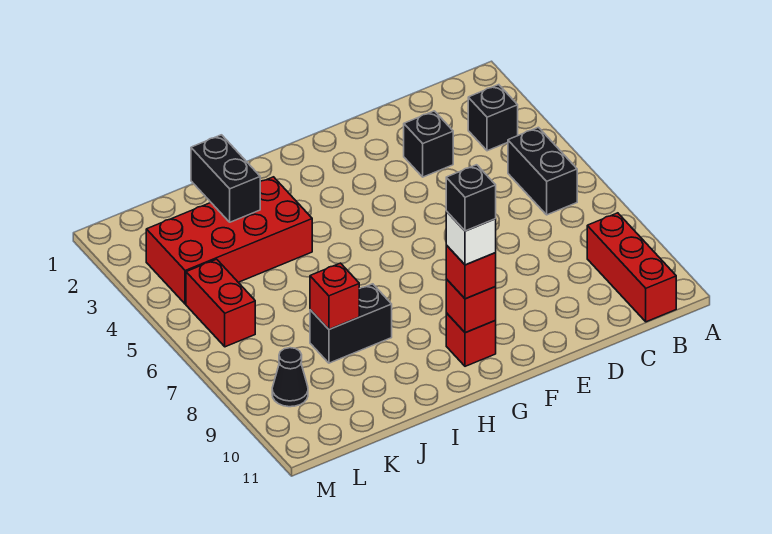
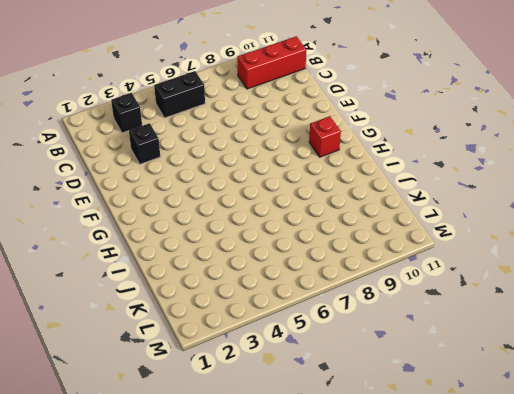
none -> red brick I3:L4 level 1
none -> black brick I8:J8 level 1
none -> red brick L5:L6 level 1

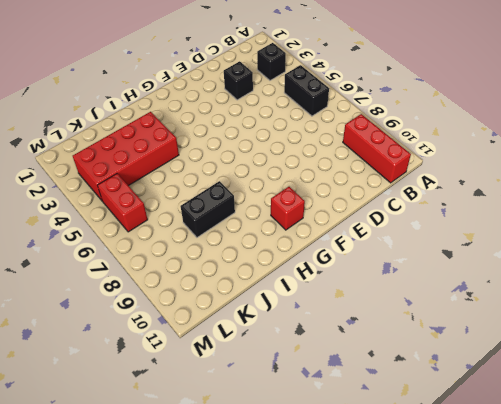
none -> black cone L9 level 1
none -> red brick G10 level 2
none -> black brick J2:J3 level 2

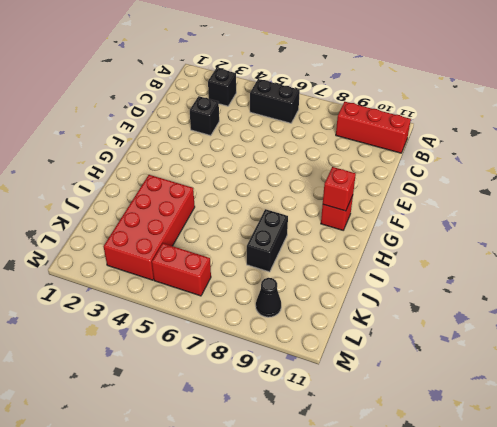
none -> black brick J2:J3 level 2
none -> red brick J8 level 2
none -> red brick G10 level 3

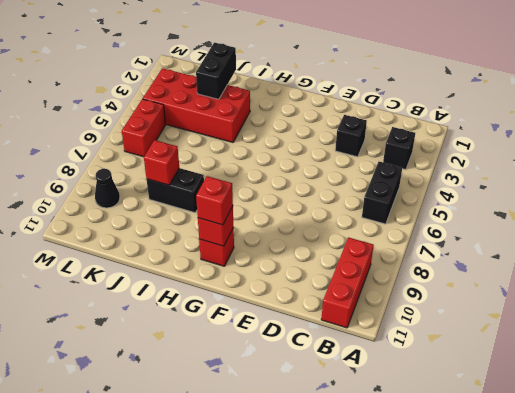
none -> white brick G10 level 4
none -> black brick G10 level 5

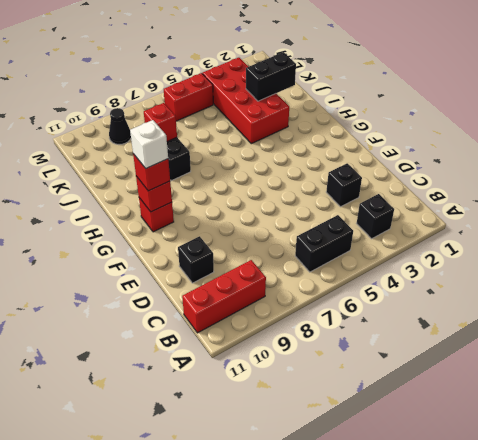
black brick D10 level 1 -> black brick G10 level 5

